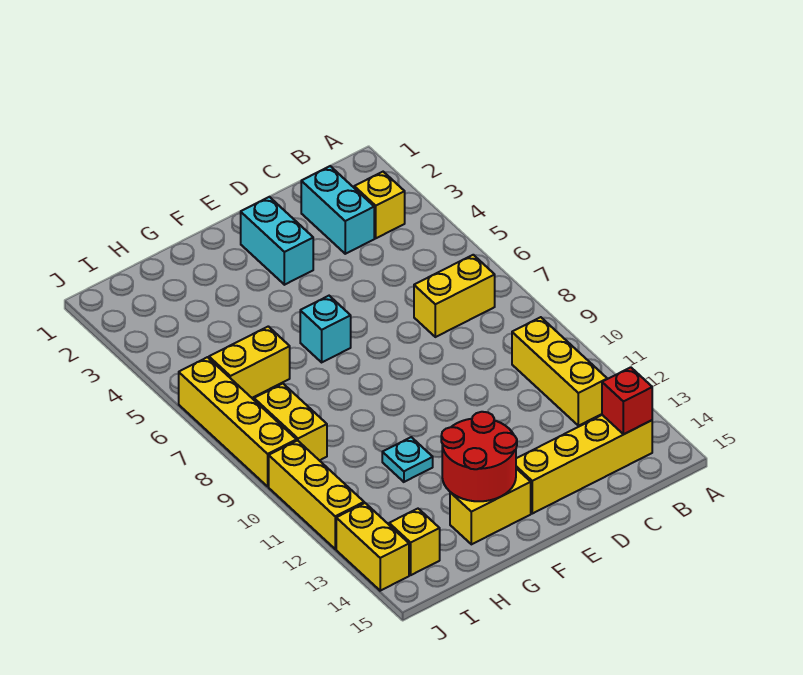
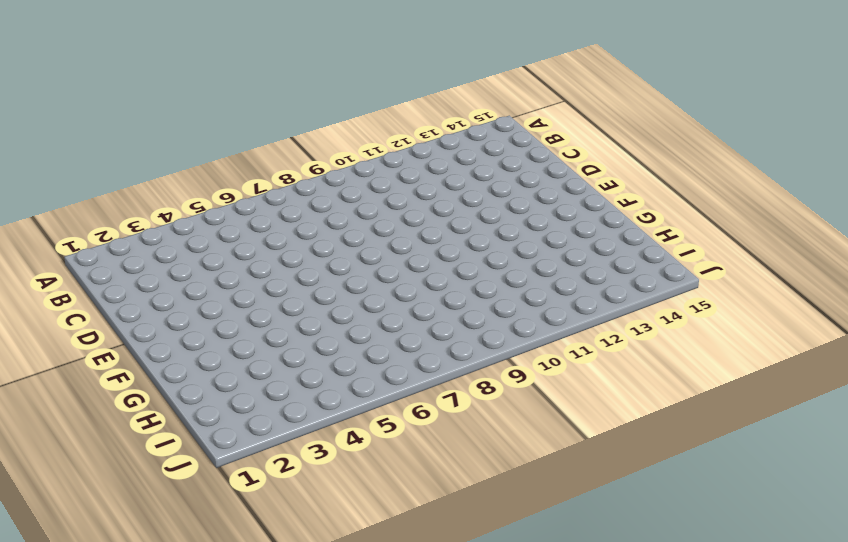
none -> yellow brick B3 level 1
none -> yellow brick B7:C7 level 1
none -> yellow brick B10:B12 level 1

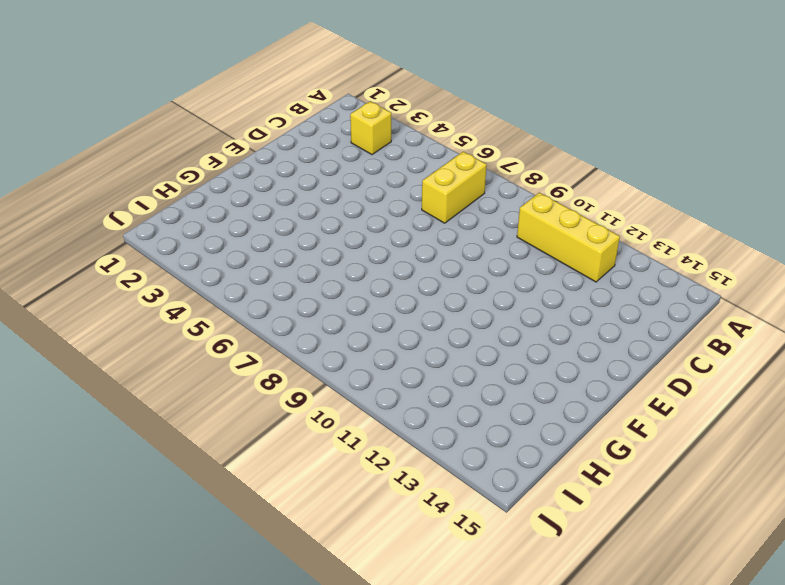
none -> yellow brick B14:E14 level 1
none -> cyan brick C2:C3 level 1
none -> cyan brick E2:E3 level 1

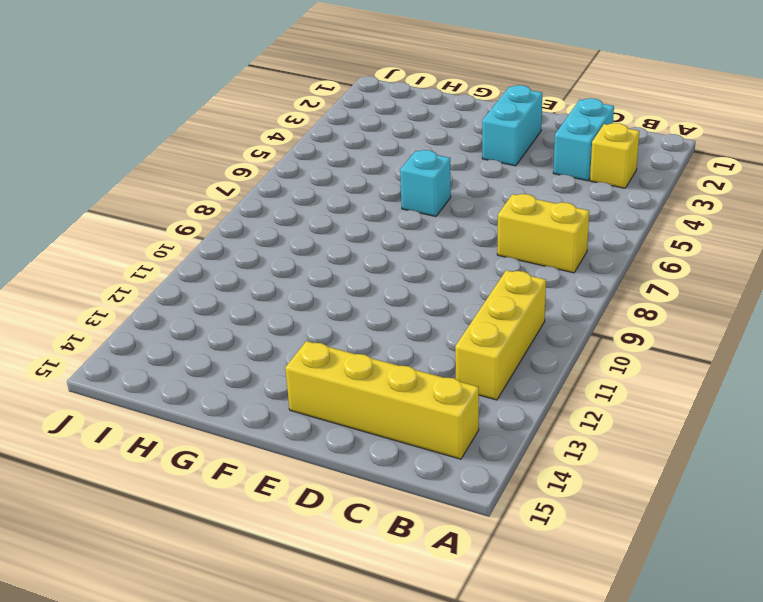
none -> yellow brick F14:G14 level 1
none -> cyan plate G11 level 1
none -> yellow brick H6:I6 level 1

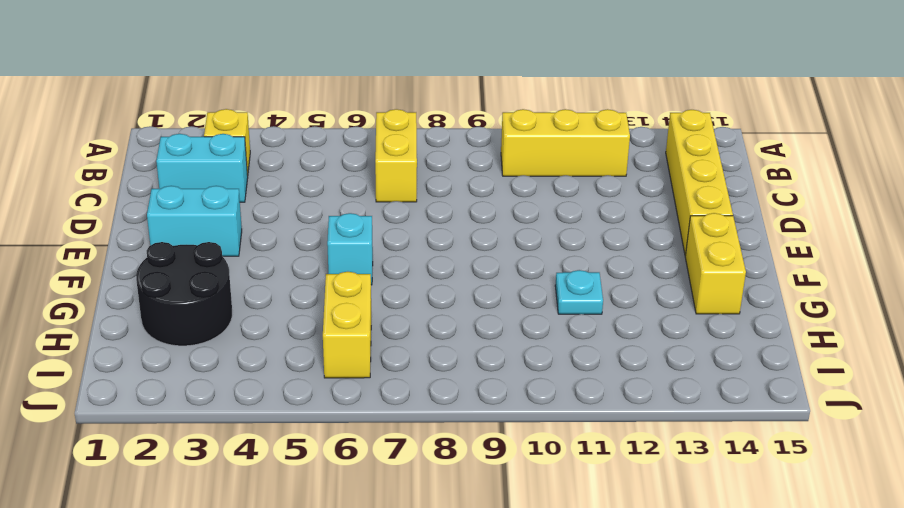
black round brick G2:H3 level 1 -> none
none -> yellow brick I8:I9 level 1
none -> yellow brick I14 level 1
none -> yellow brick J6:J9 level 1

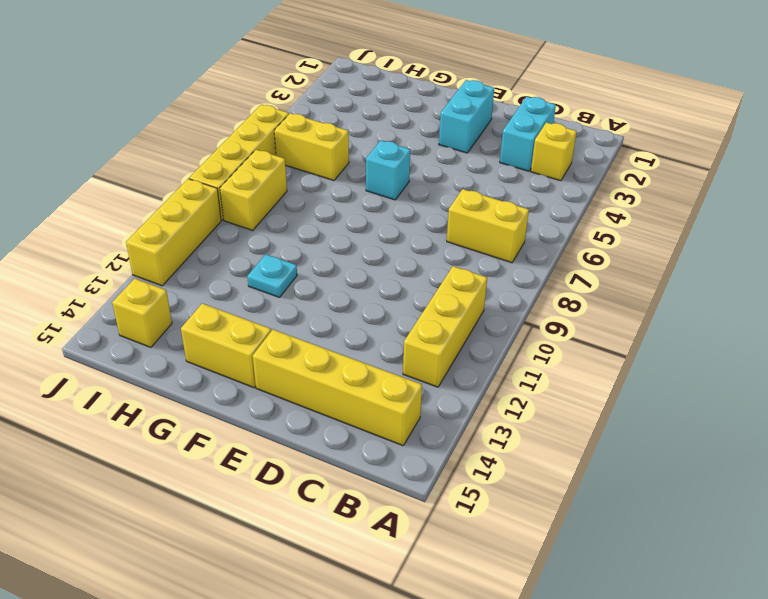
none -> yellow brick J13:J14 level 1
none -> red brick B14 level 2
none -> red round brick F13:G14 level 2

